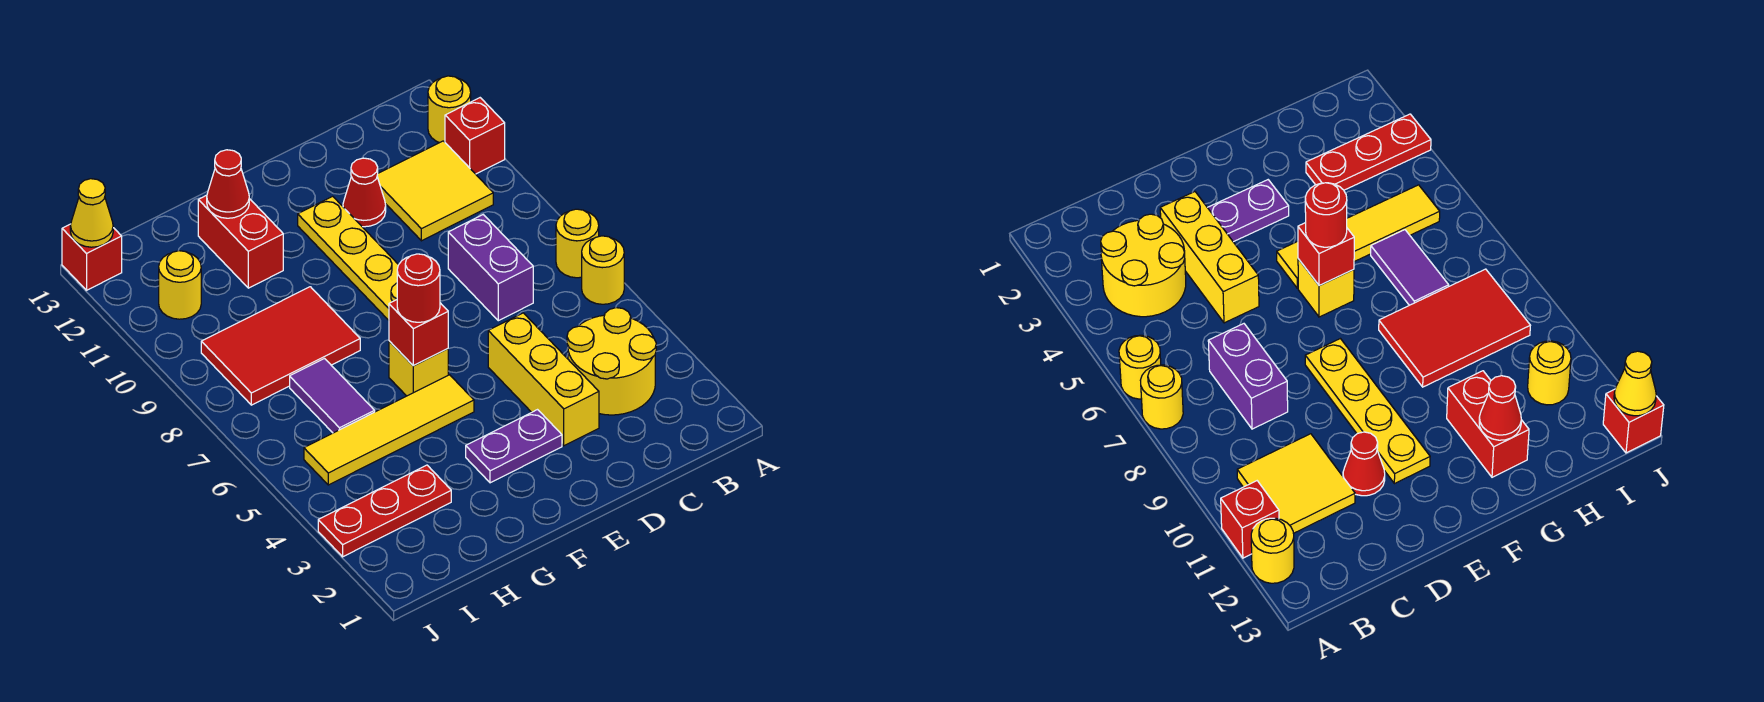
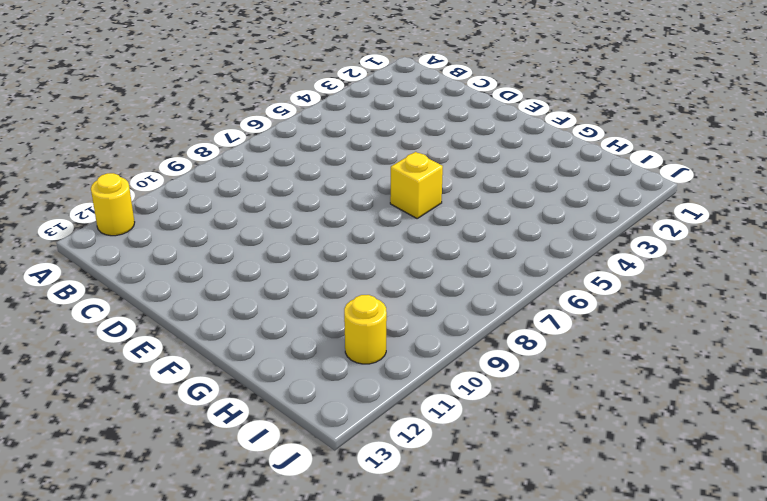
none -> yellow round brick A6 level 1
none -> yellow round brick A7 level 1
none -> red brick A11 level 1

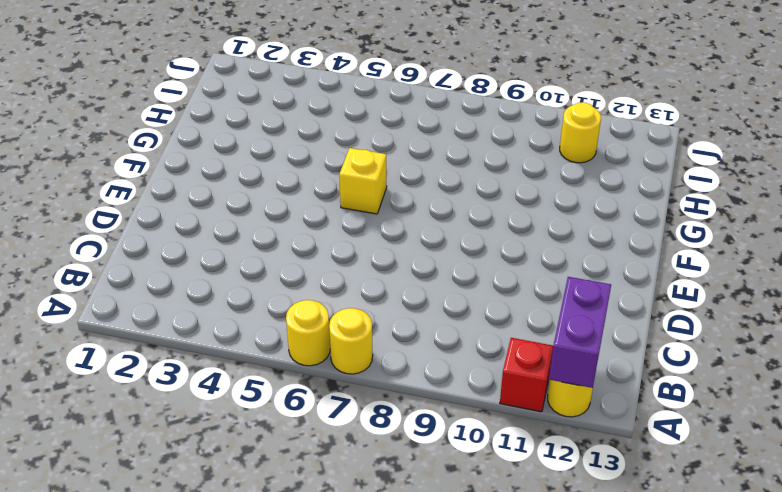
purple brick A12:B12 level 2 -> purple brick C7:C8 level 1
none -> yellow round brick B3:C4 level 1
none -> yellow tile B10:C11 level 1
none -> yellow brick D3:D5 level 1

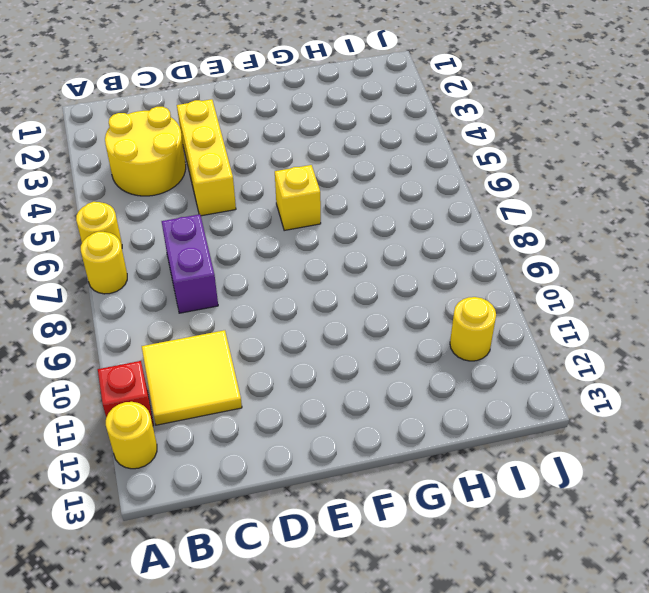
none -> red cone D11 level 1
none -> purple plate E3:F3 level 1
none -> yellow plate E8:E11 level 1

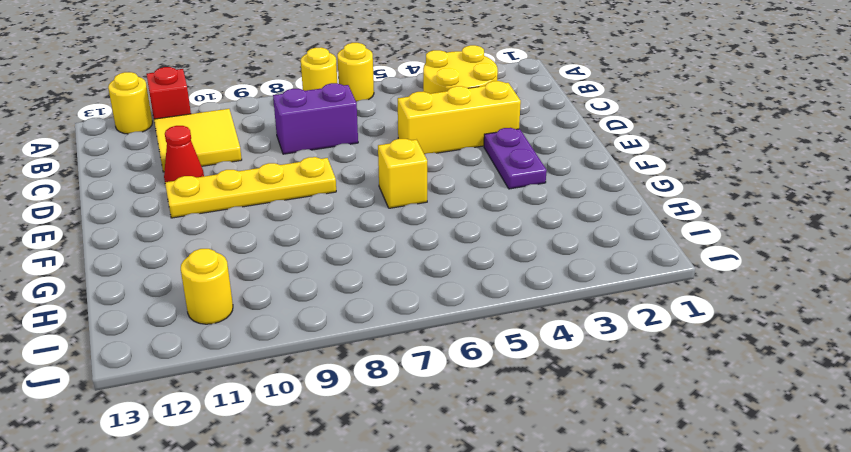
none -> yellow tile F5:I5 level 1
none -> red tile G8:I9 level 1
none -> red brick G11:G12 level 1

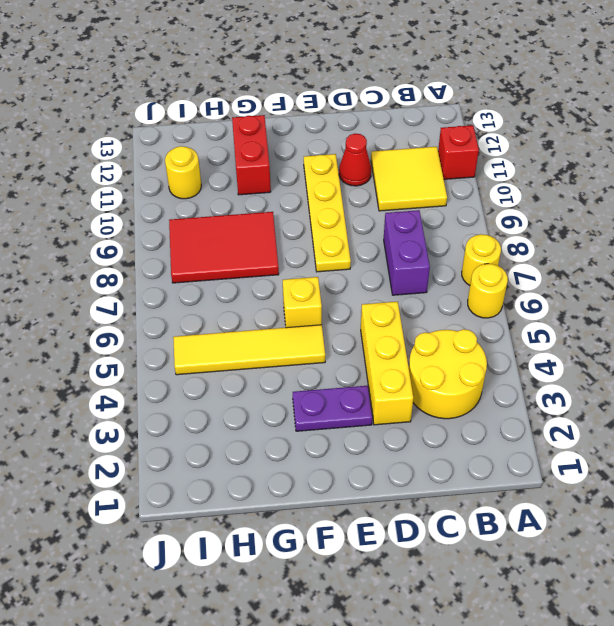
none -> yellow round brick A12 level 1
none -> red plate H3:J3 level 1
none -> purple tile H6:H7 level 1

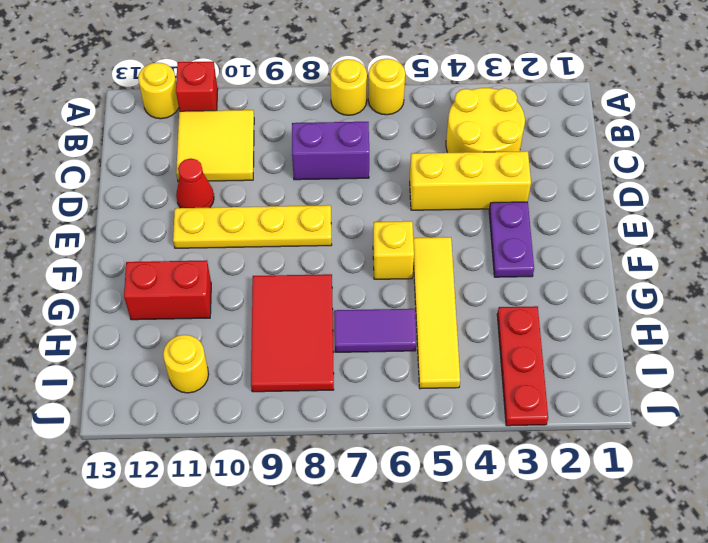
none -> red brick J13 level 1
none -> red brick F6 level 2
none -> red cone G12 level 2

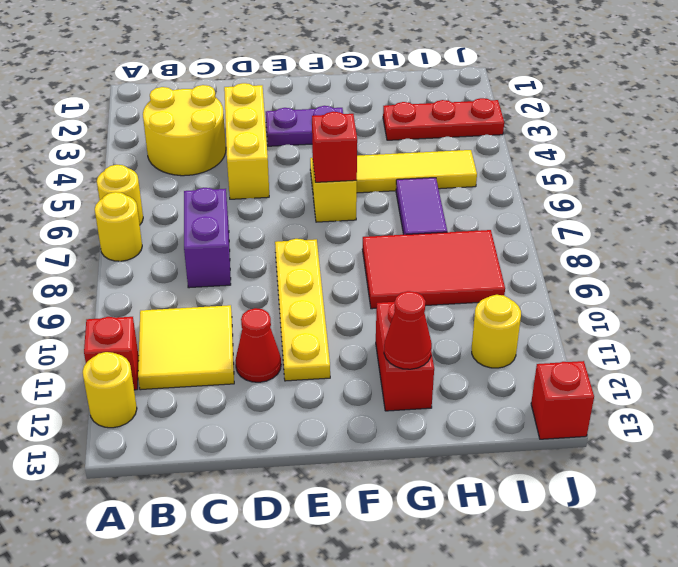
none -> yellow cone J13 level 2
none -> red round brick F6 level 3

